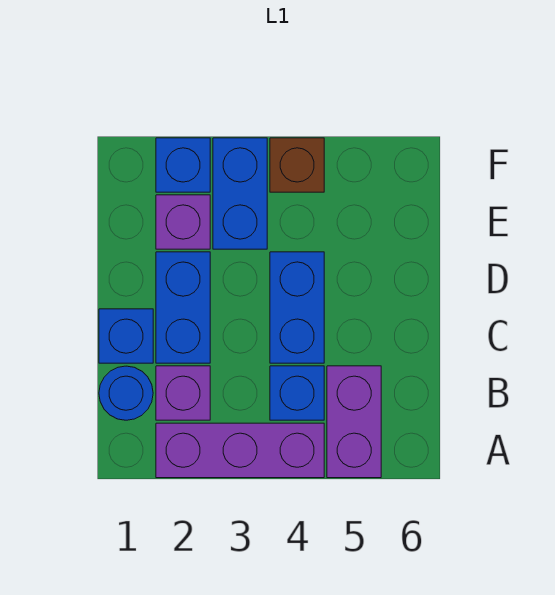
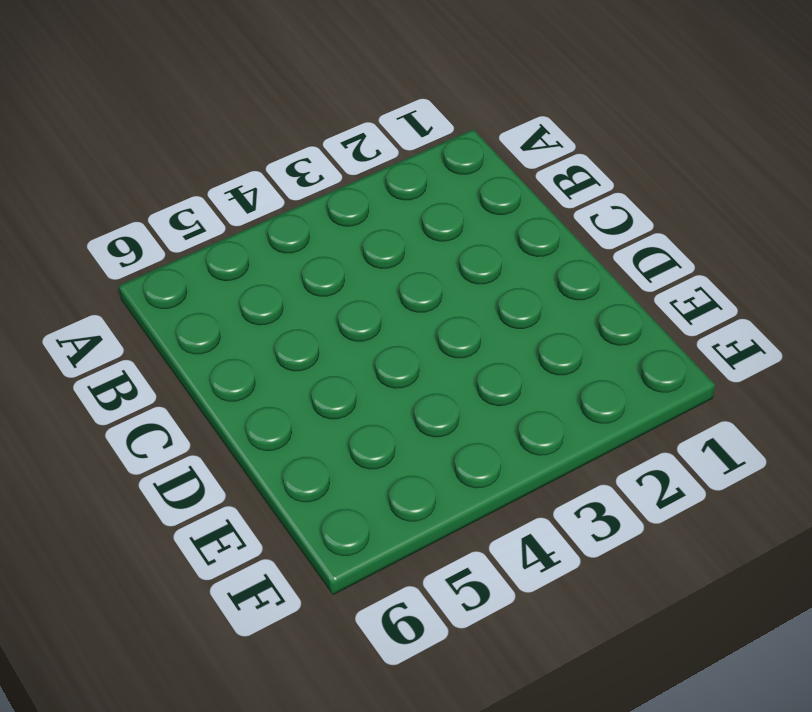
none -> purple brick A2:A4 level 1
none -> purple brick A5:B5 level 1
none -> blue round brick B1 level 1

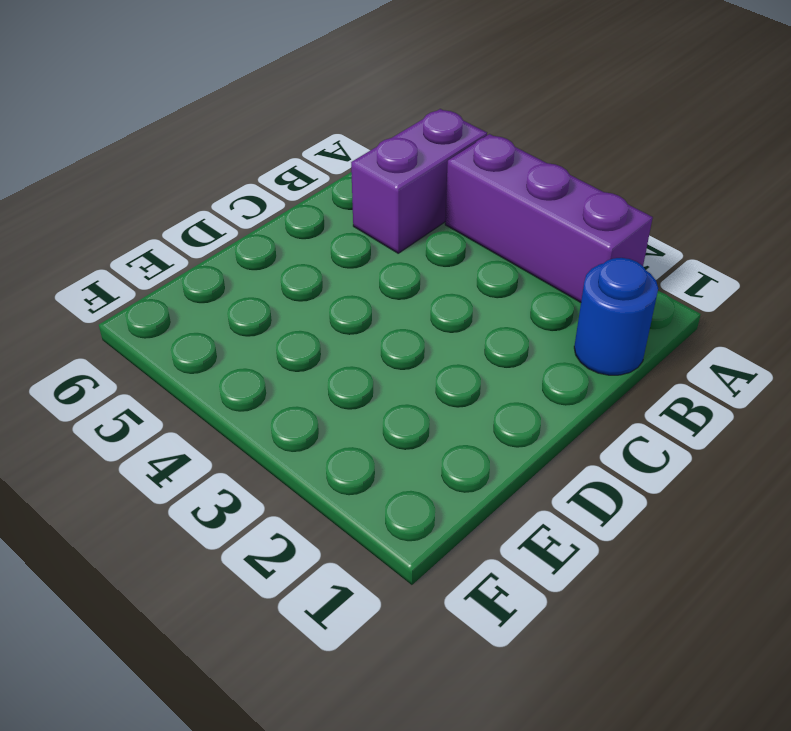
none -> purple brick B2 level 1
none -> blue brick B4 level 1
none -> blue brick C1 level 1

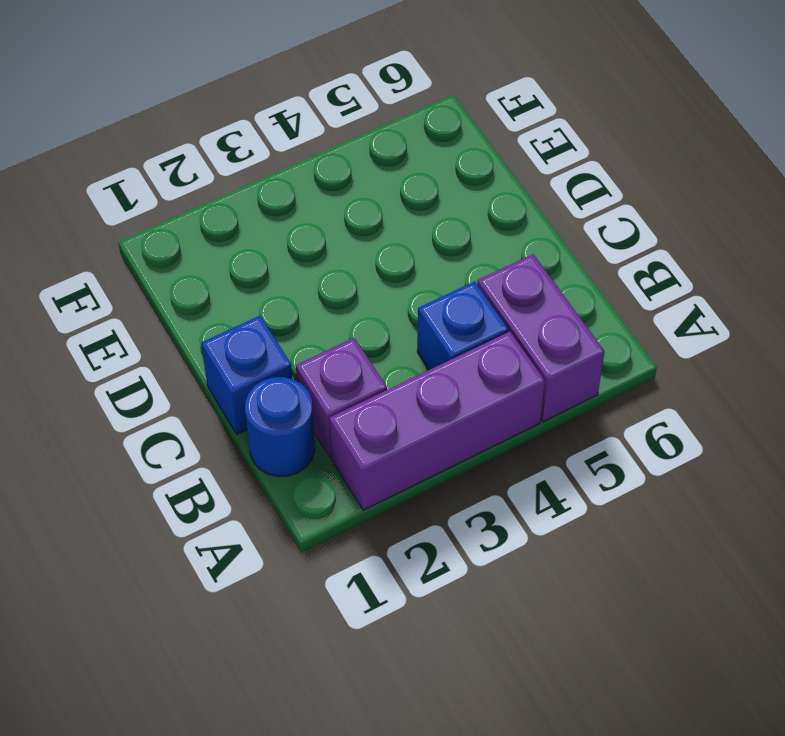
none -> blue brick C2:D2 level 1
none -> blue brick C4:D4 level 1
none -> purple brick E2 level 1

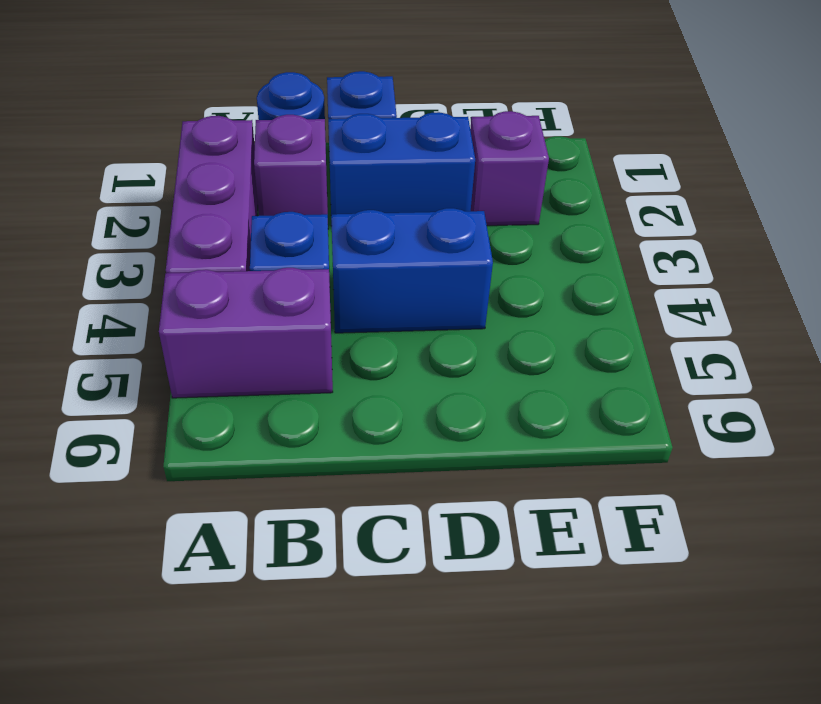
none -> blue brick E3:F3 level 1
none -> blue brick F2 level 1
none -> brown brick F4 level 1

